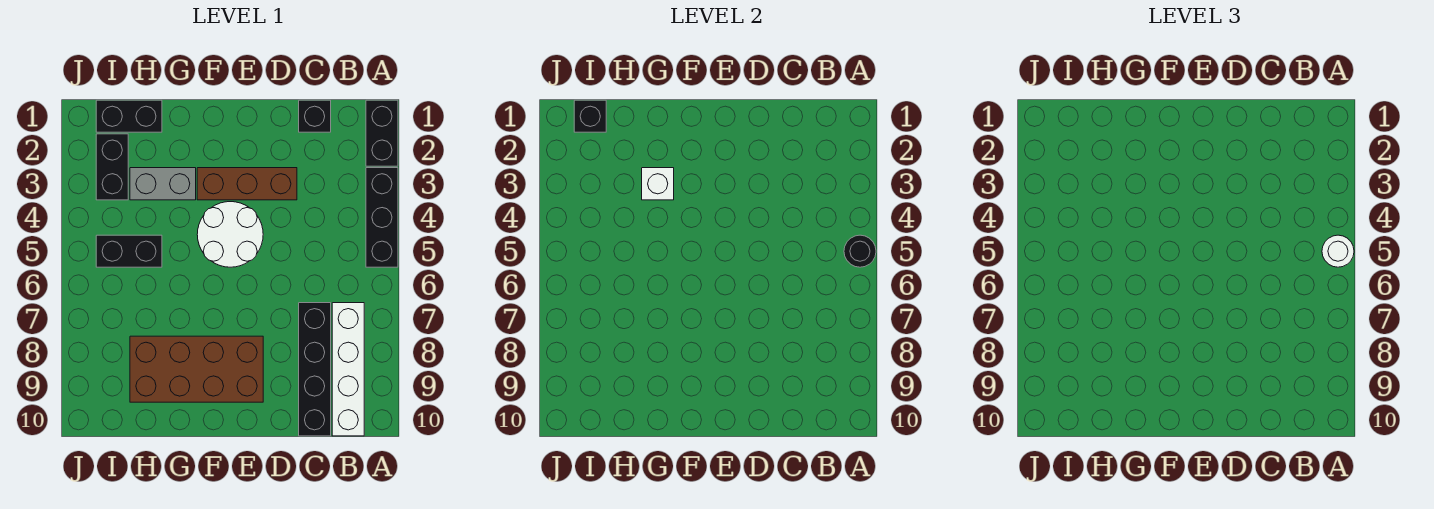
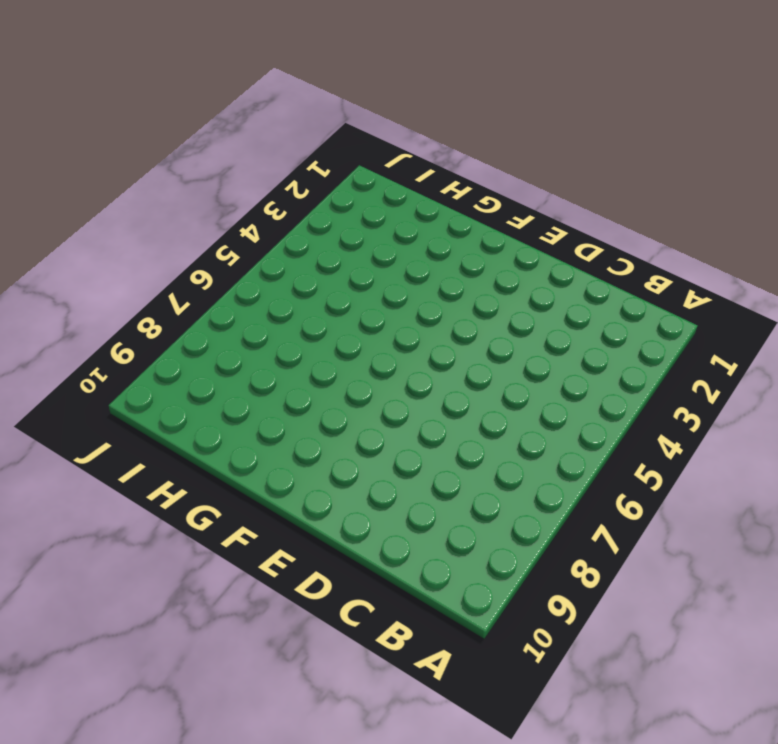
none -> black brick A1:A2 level 1
none -> black brick A3:A5 level 1
none -> white brick B7:B10 level 1

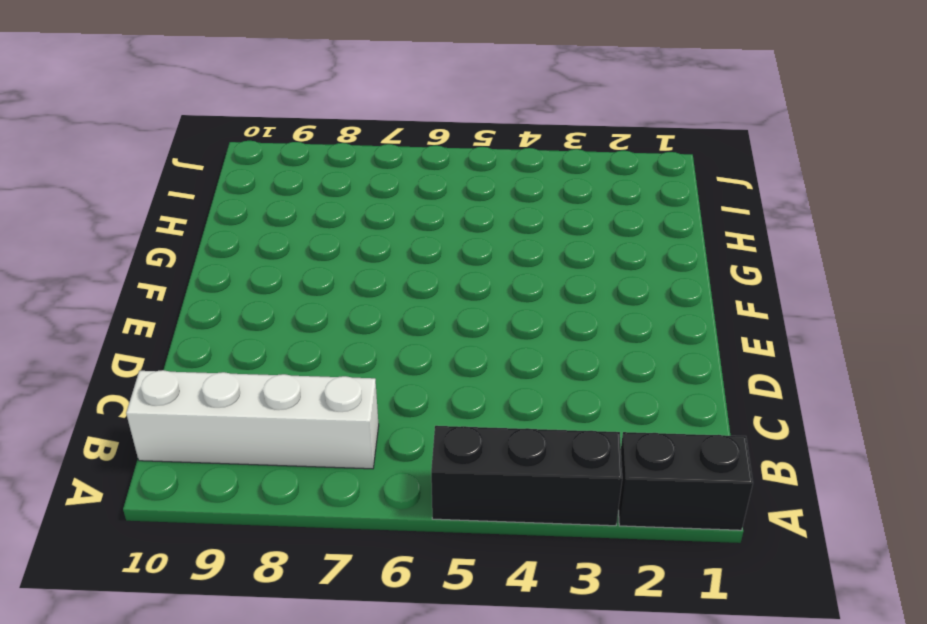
none -> black brick C1 level 1
none -> black brick C7:C10 level 1
none -> brown brick D3:F3 level 1

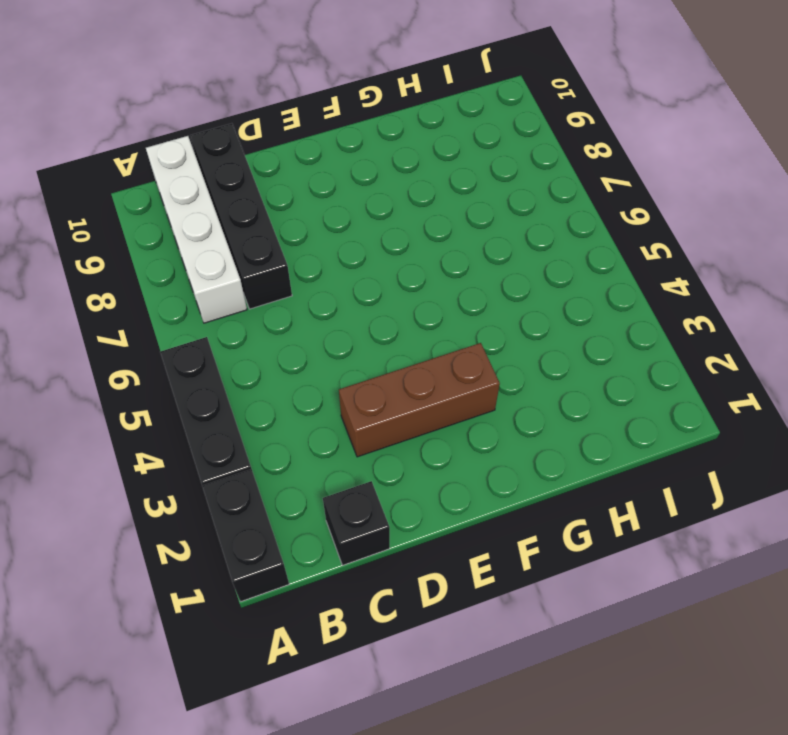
none -> white round brick E4:F5 level 1
none -> brown brick E8:H9 level 1
none -> grey brick G3:H3 level 1

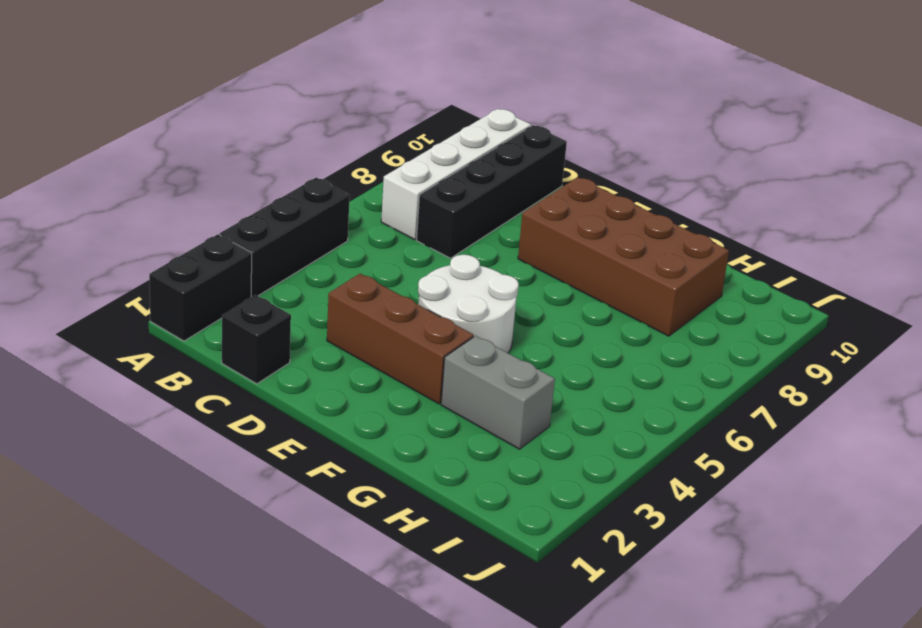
none -> black brick H1:I1 level 1
none -> black brick H5:I5 level 1
none -> black brick I2:I3 level 1

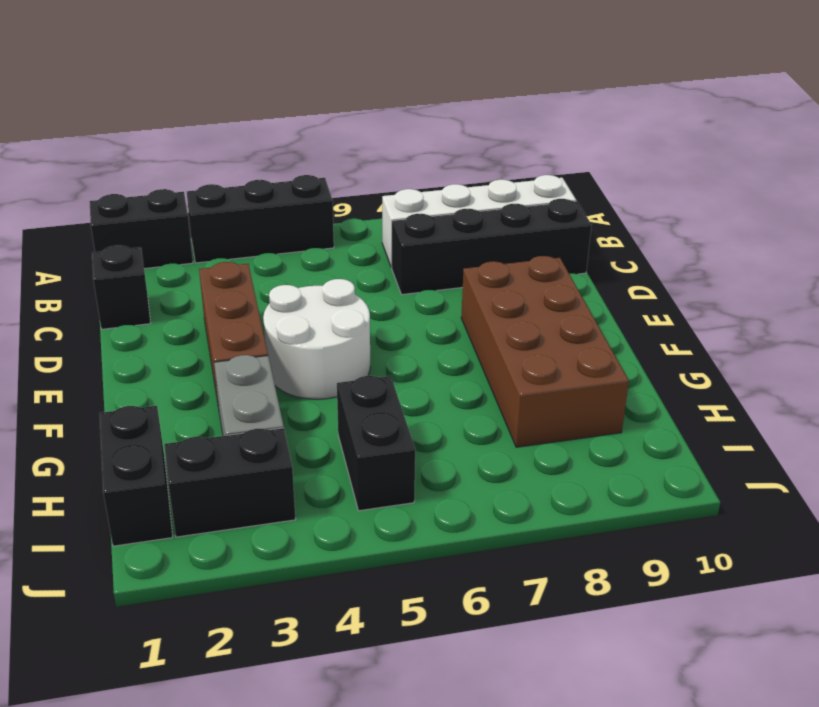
none -> black round brick A5 level 2
none -> white brick G3 level 2
none -> black brick I1 level 2

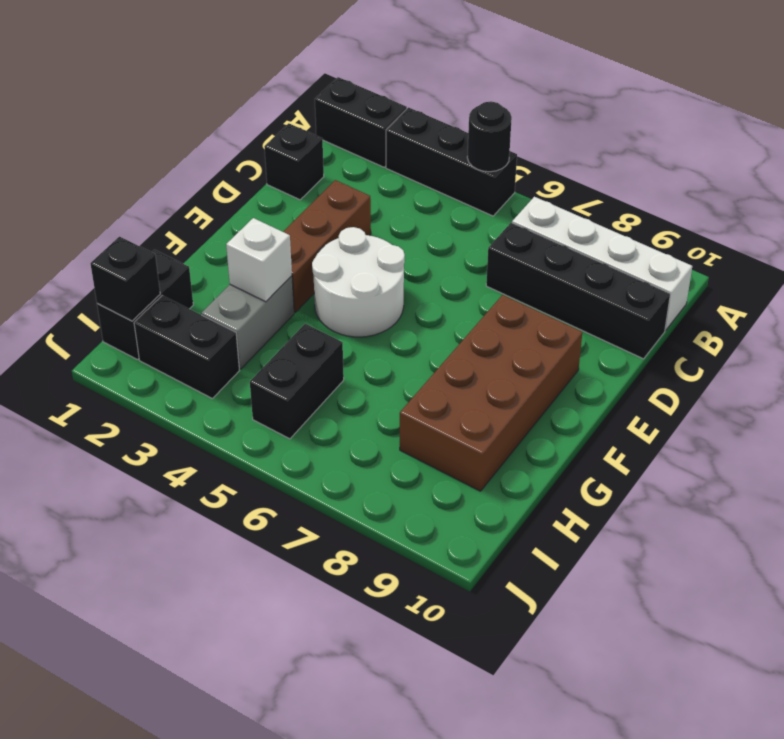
none -> white round brick A5 level 3

